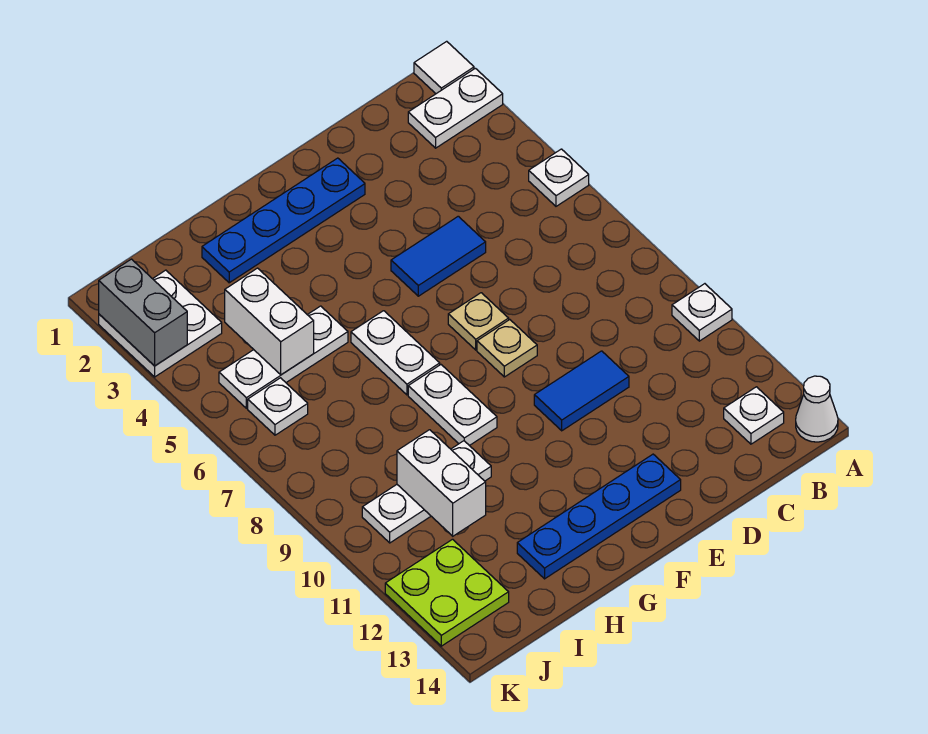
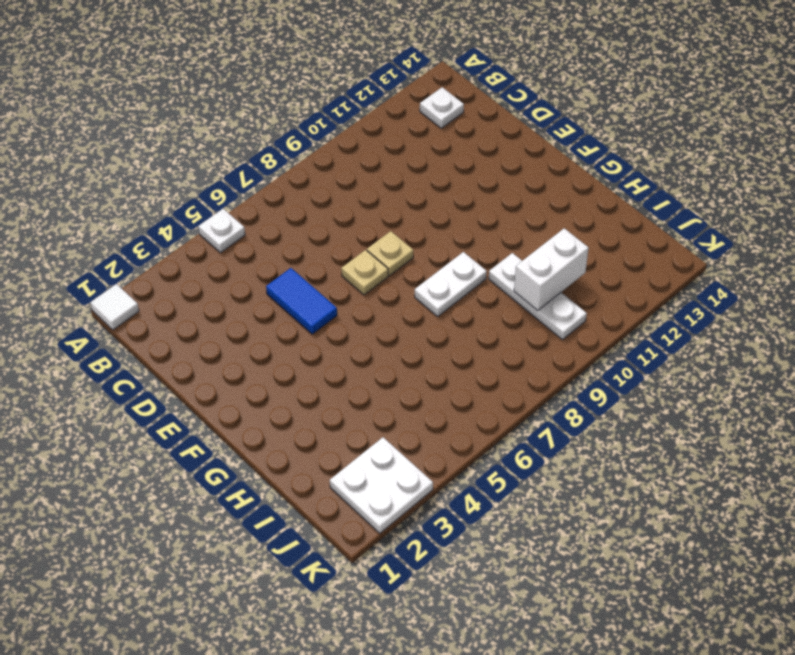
none -> white plate A2:B2 level 1
none -> white plate A10 level 1
none -> white cone A14 level 1

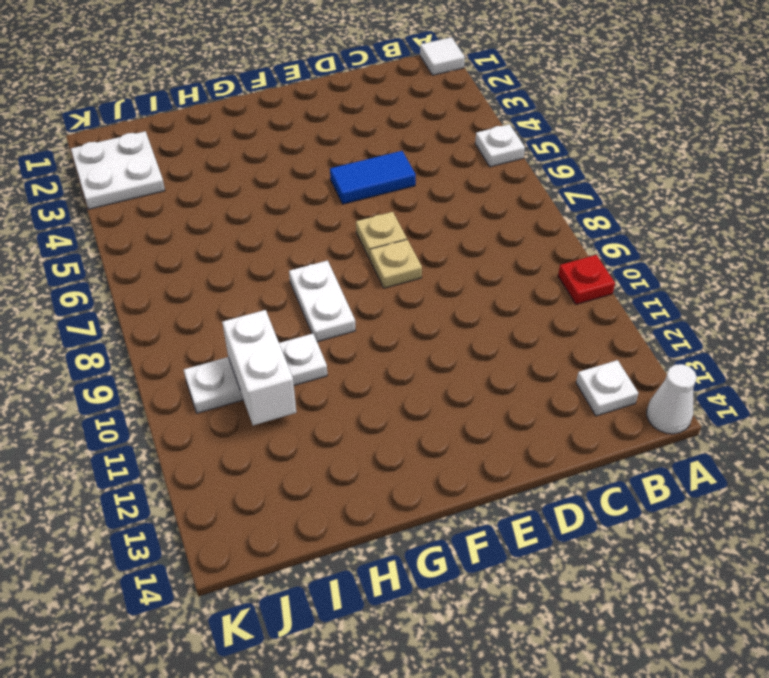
red plate A10 level 1 -> white plate A10 level 1
none -> white plate A2:B2 level 1
none -> blue tile D10:E10 level 1
none -> blue plate E2:H2 level 1

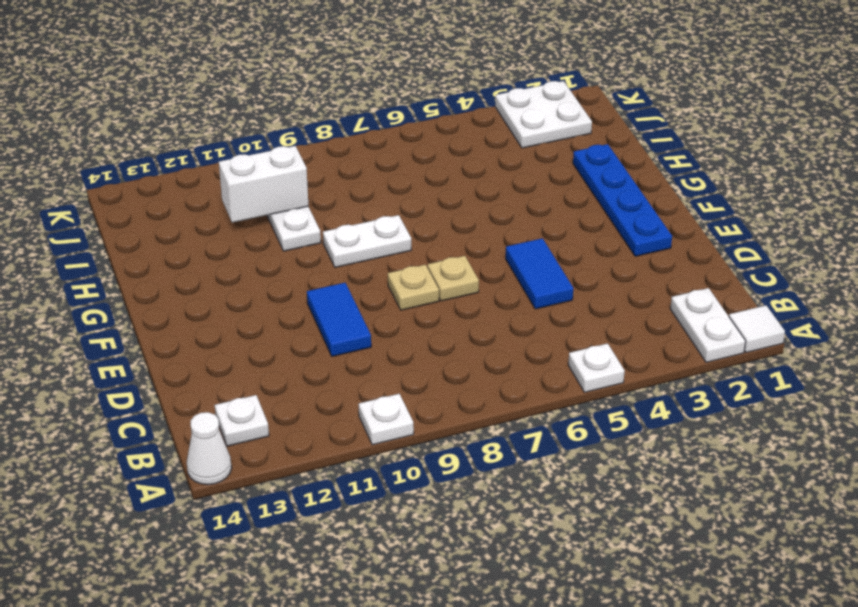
none -> blue plate E13:H13 level 1
none -> white plate G6:G7 level 1
none -> white plate H5:J5 level 1

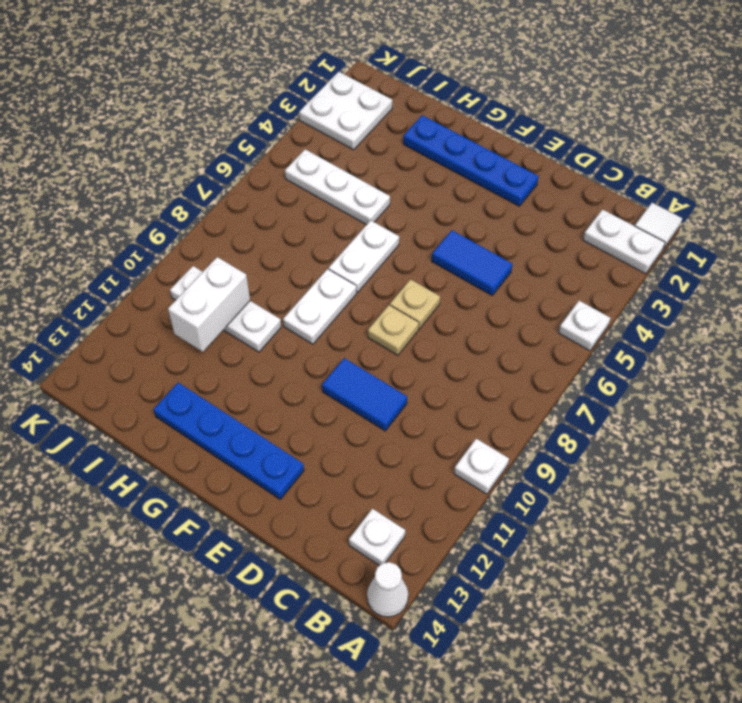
none -> white plate J6 level 1
none -> lime plate J12:K13 level 1
none -> white brick I4:I5 level 2

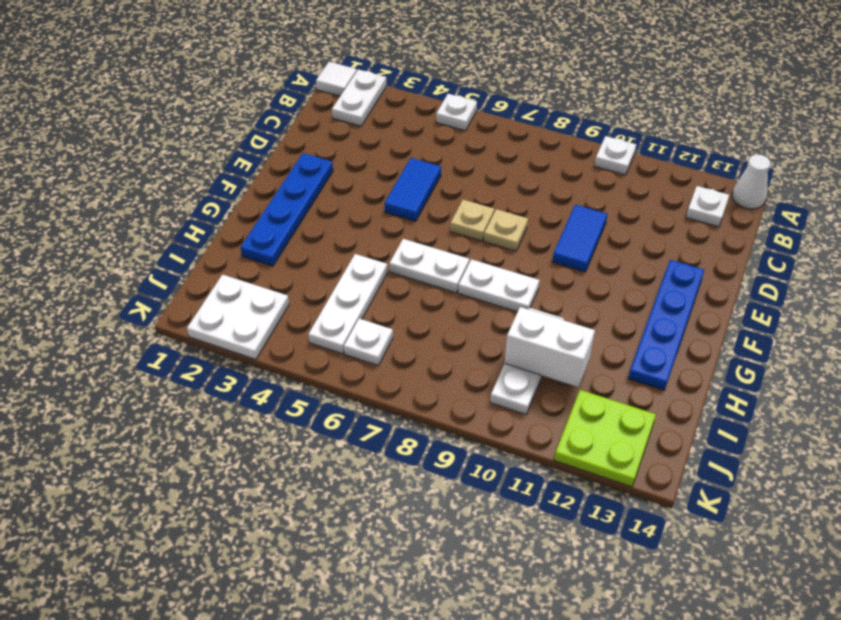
none -> white brick I4:I5 level 2
none -> grey brick K2:K3 level 2

